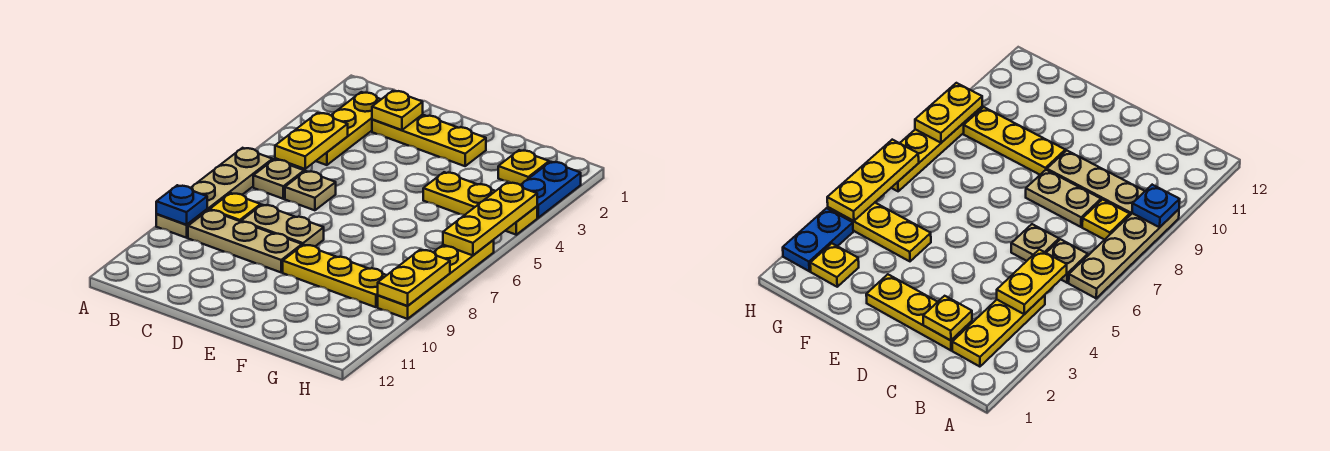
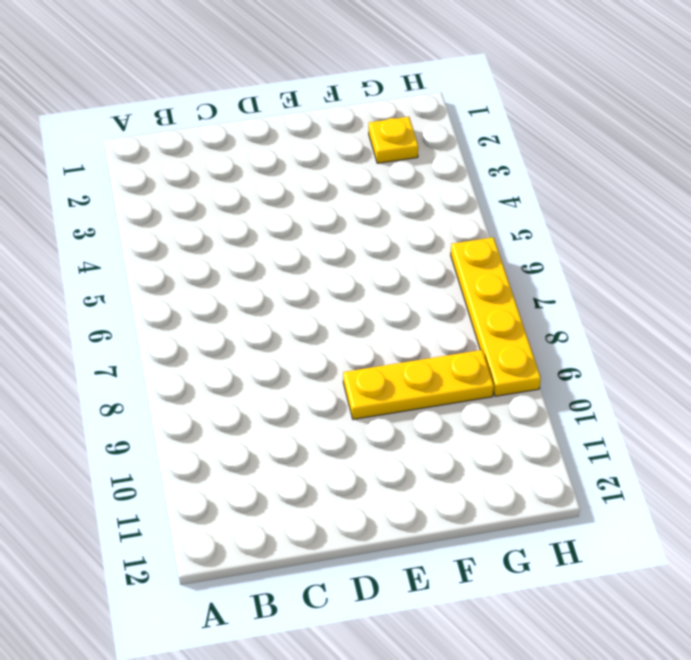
none -> tan plate A6:A9 level 1
none -> yellow plate B2:B4 level 1
none -> tan plate B6 level 1

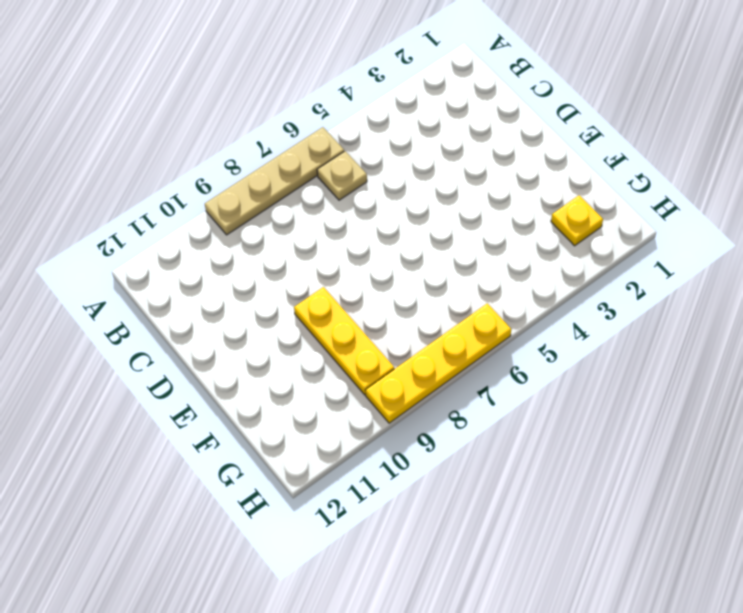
none -> yellow plate B2:B4 level 1
none -> yellow plate B8 level 1
none -> tan plate B9:D9 level 1

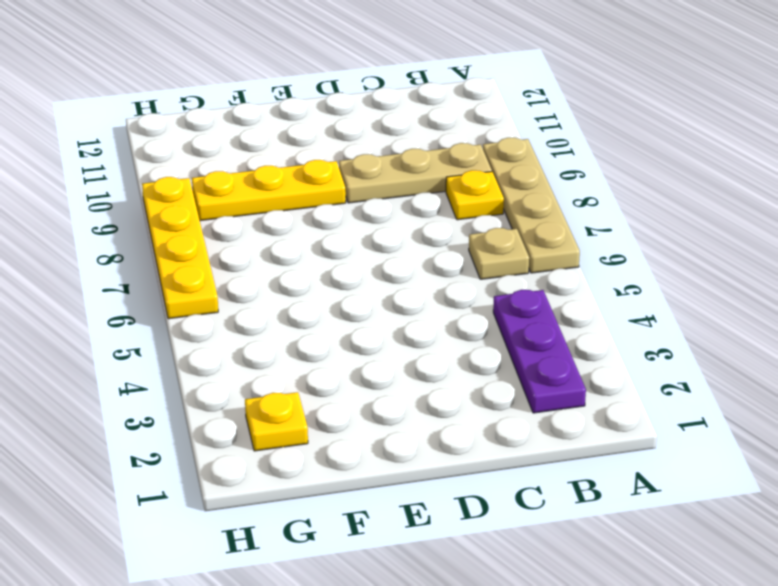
purple plate B2:B4 level 1 -> yellow plate B2:B4 level 1
none -> yellow plate C2:E2 level 1
none -> tan plate C6 level 1
none -> tan plate C8:D8 level 1

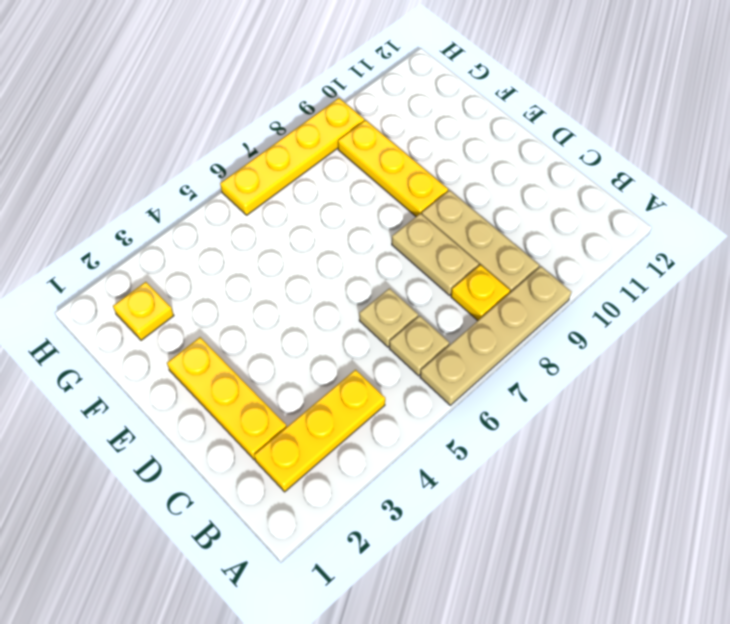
none -> yellow plate F4:H4 level 1
none -> blue plate H2:H3 level 1
none -> blue plate A9 level 2

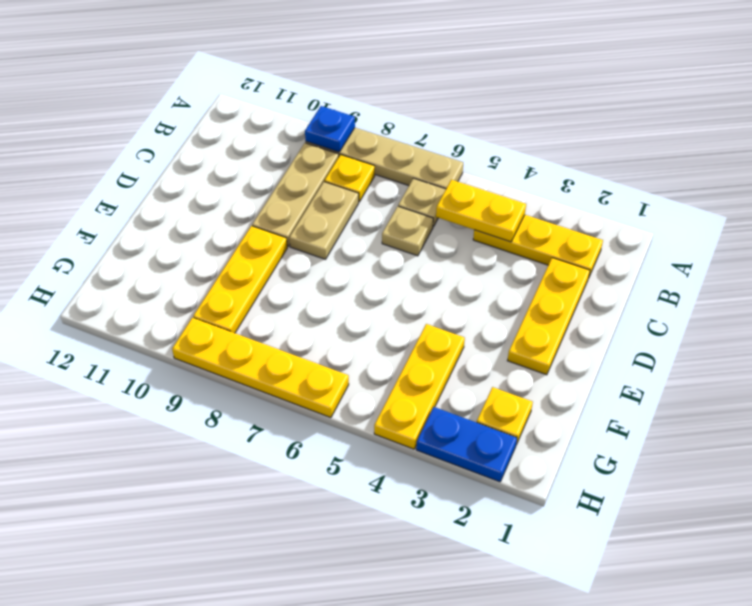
none -> yellow plate C2 level 2
none -> yellow plate H4:H6 level 2
none -> yellow plate H8:H9 level 2

